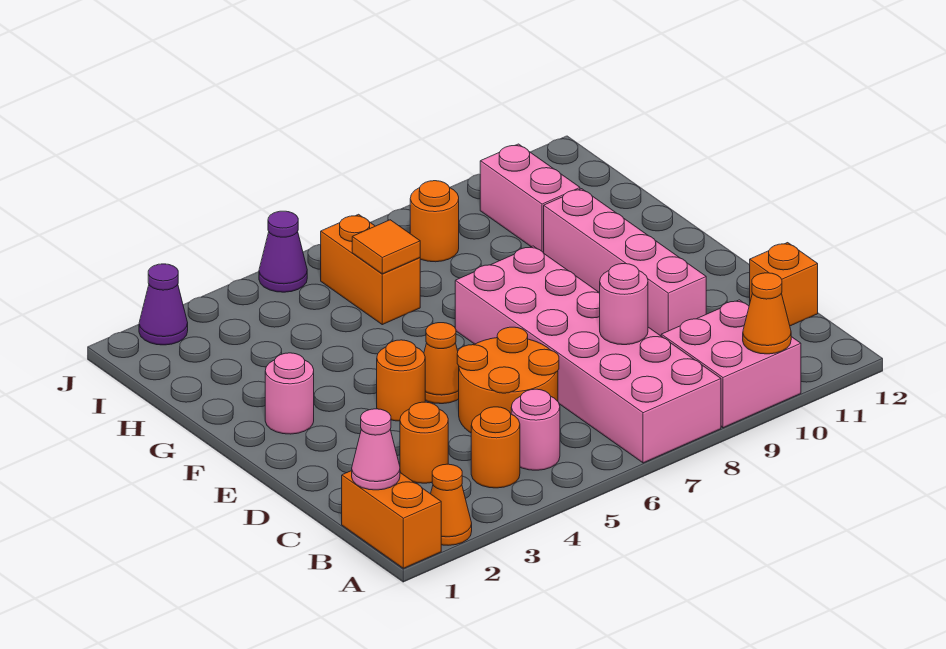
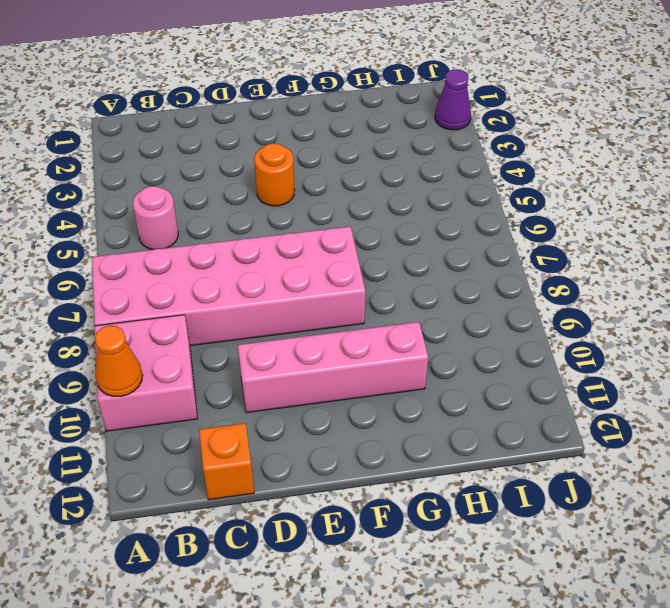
none -> orange brick A1:B1 level 1
none -> orange cone A2 level 1
none -> orange round brick B4 level 1

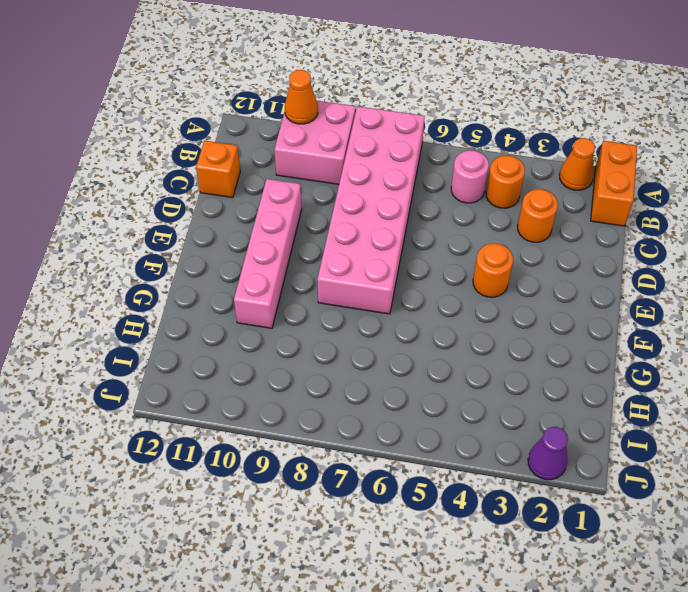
none -> orange round brick C5:D6 level 1
none -> orange cone E5 level 1
none -> pink round brick F2 level 1

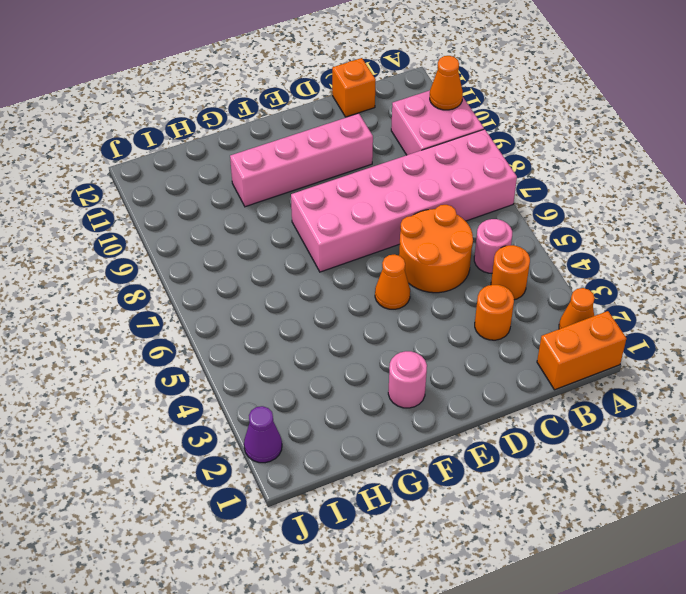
none -> orange round brick E4 level 1
none -> orange brick H6:I6 level 1
none -> pink brick H10:I10 level 1

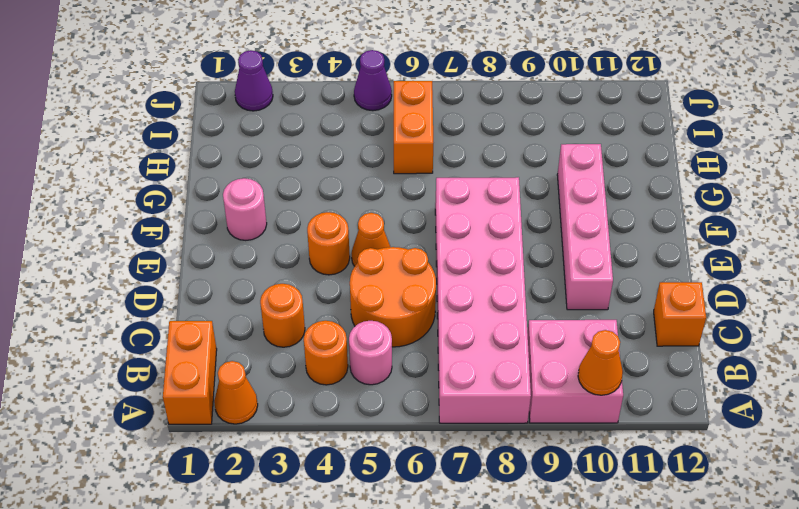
none -> pink brick H10:I10 level 1
none -> orange round brick I8 level 1
none -> pink cone B1 level 2

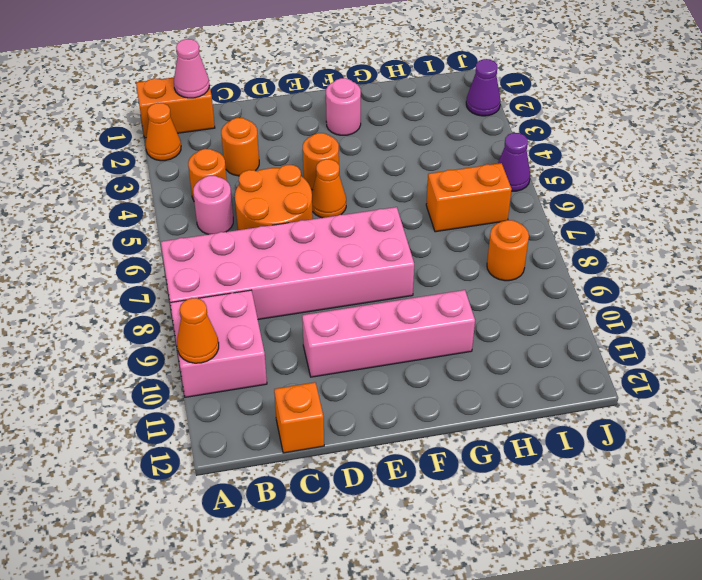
none -> pink brick H10:I10 level 1
none -> pink round brick C8 level 2
none -> orange tile H6 level 2

